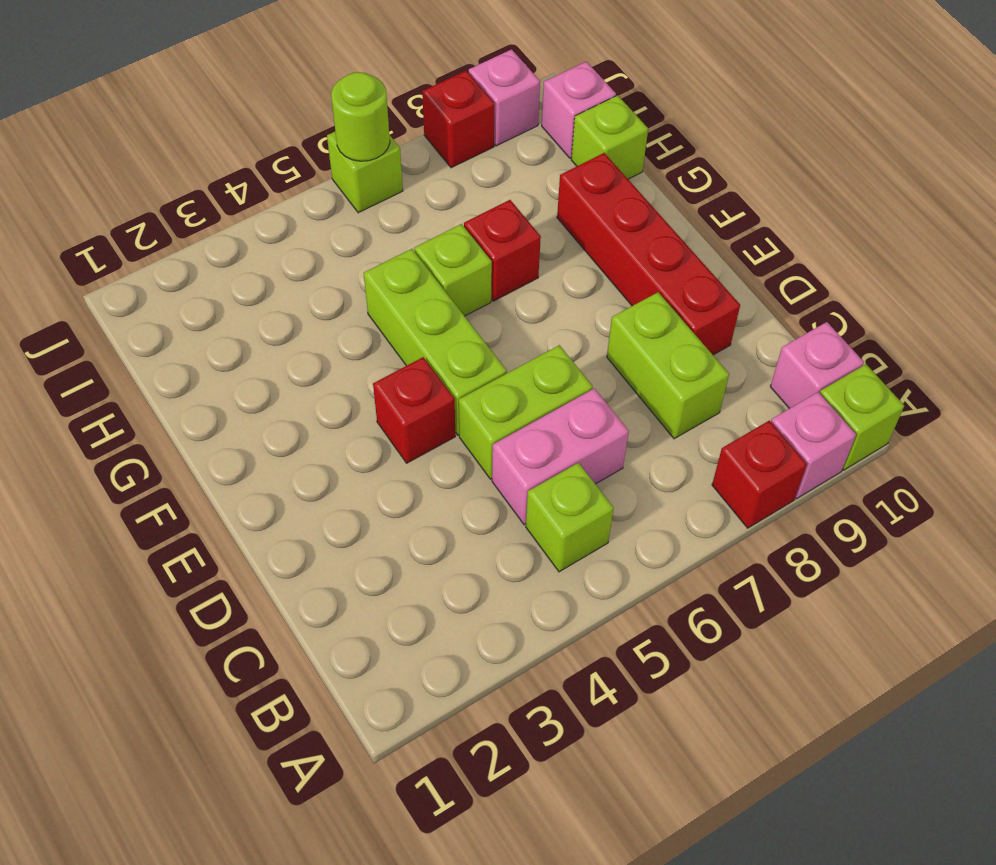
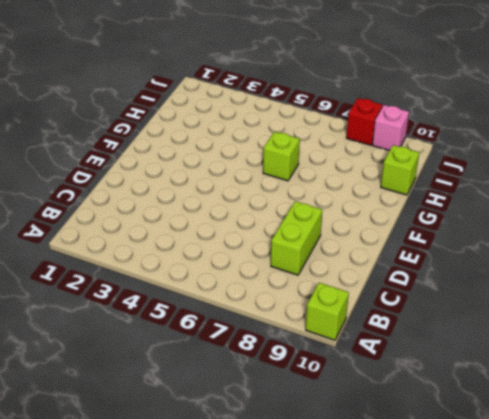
none -> red brick A8 level 1
none -> pink brick A9 level 1
none -> lime brick B5 level 1

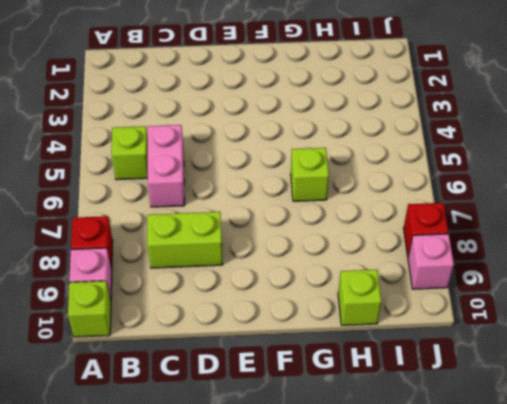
none -> pink brick B10 level 1
none -> lime brick D5:D6 level 1
none -> red brick D9:G9 level 1

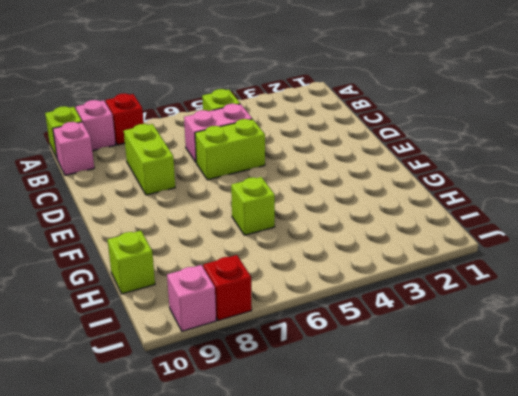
none -> red brick D9:G9 level 1
none -> red brick E4 level 1
none -> lime brick E5:G5 level 1

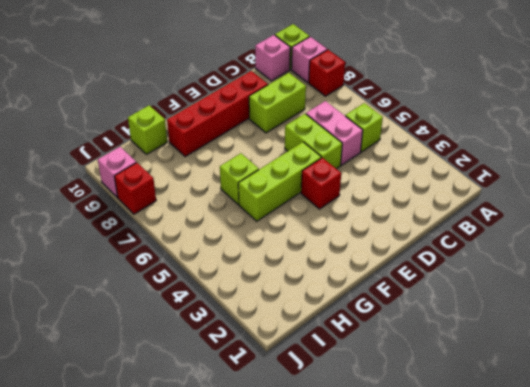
none -> red brick G7 level 1
none -> pink brick I10 level 1
none -> lime brick J6 level 1

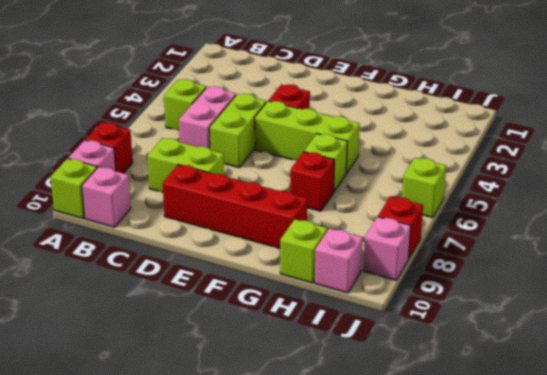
none -> lime round brick J6 level 2

